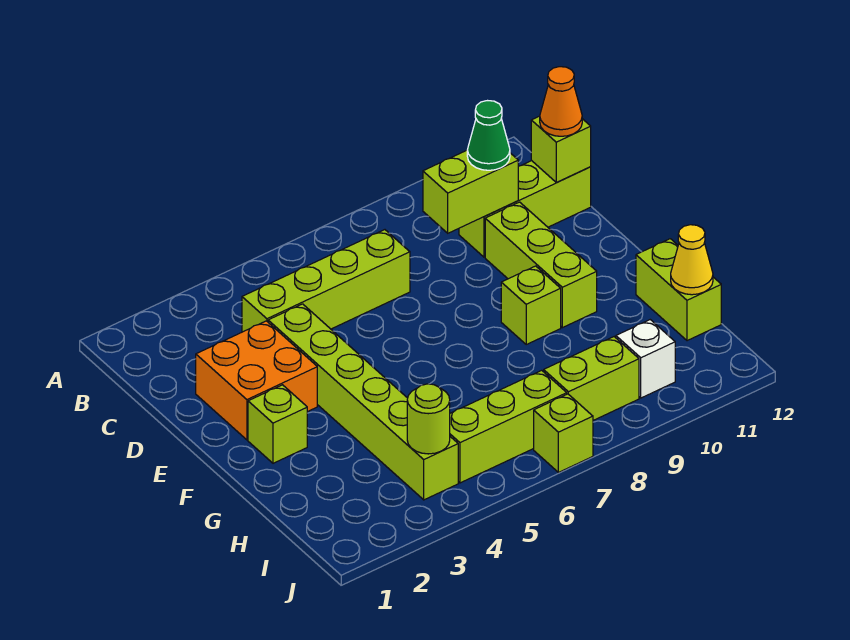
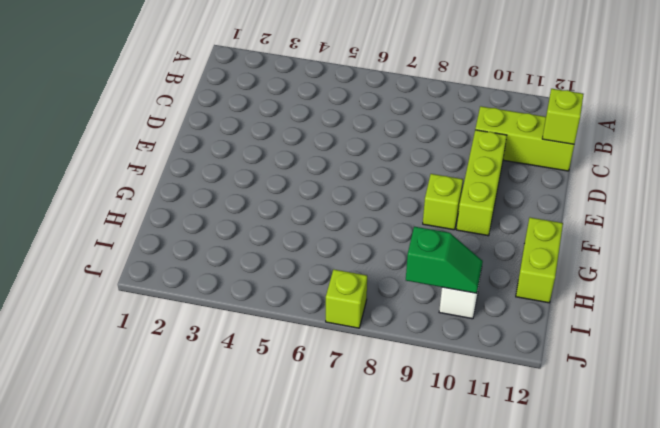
green slope I9:I10 level 2 top 9 -> none
none -> lime brick C4:C7 level 1
none -> orange brick D2:E3 level 1
none -> lime brick D4:I4 level 1

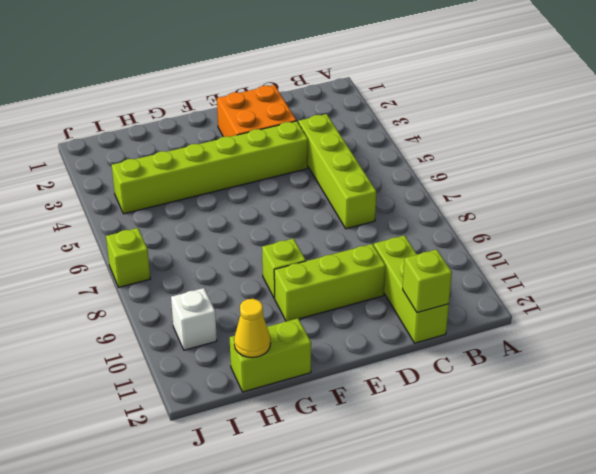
none -> lime brick F2 level 1
none -> lime brick I5:I7 level 1
none -> lime brick I8:I9 level 1

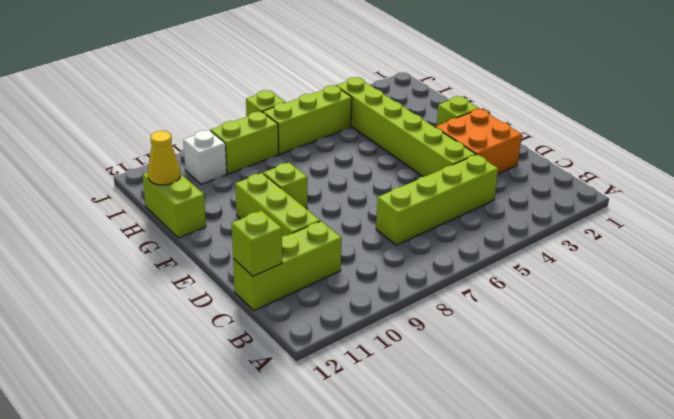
none -> lime brick C9:C10 level 2
none -> lime round brick I4 level 2
none -> green cone C10 level 3

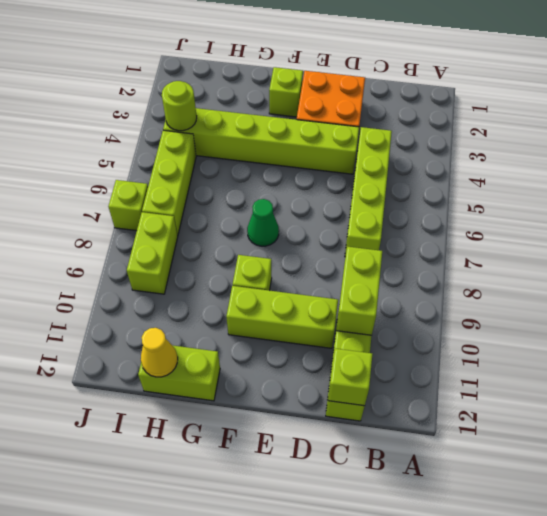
green cone F7 level 1 -> green cone C10 level 3
none -> white brick I10 level 1
none -> orange cone C12 level 3

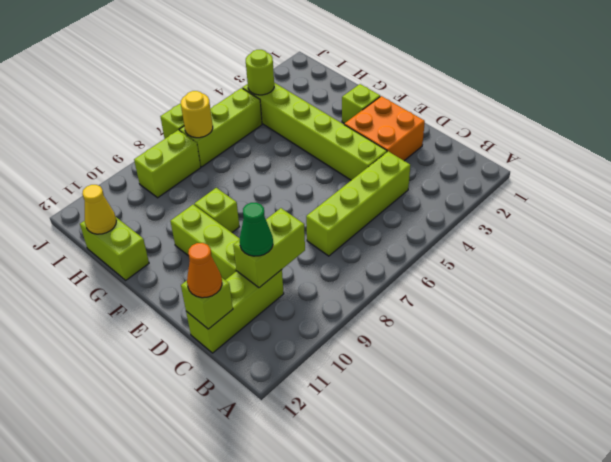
yellow round brick I7 level 2 -> none
none -> white brick I10 level 1

